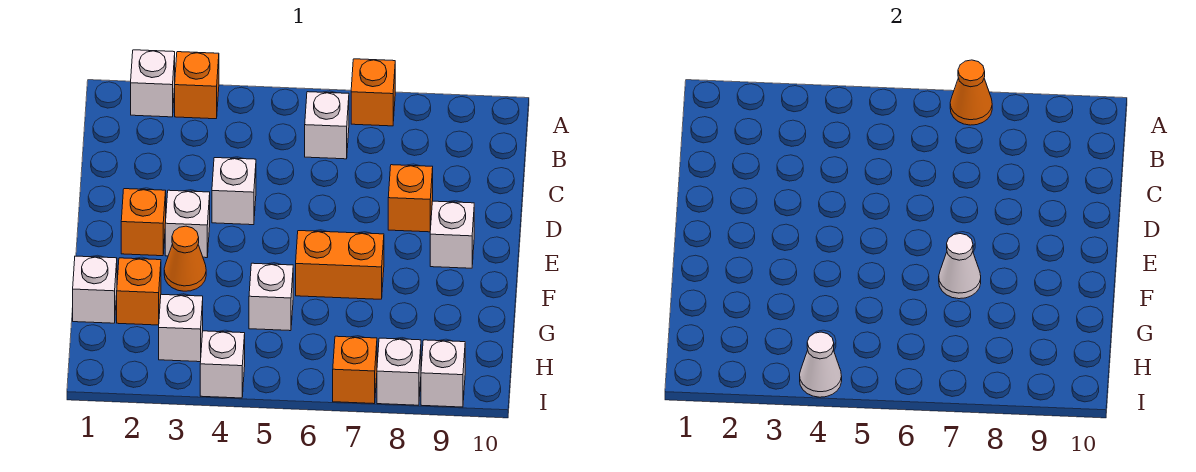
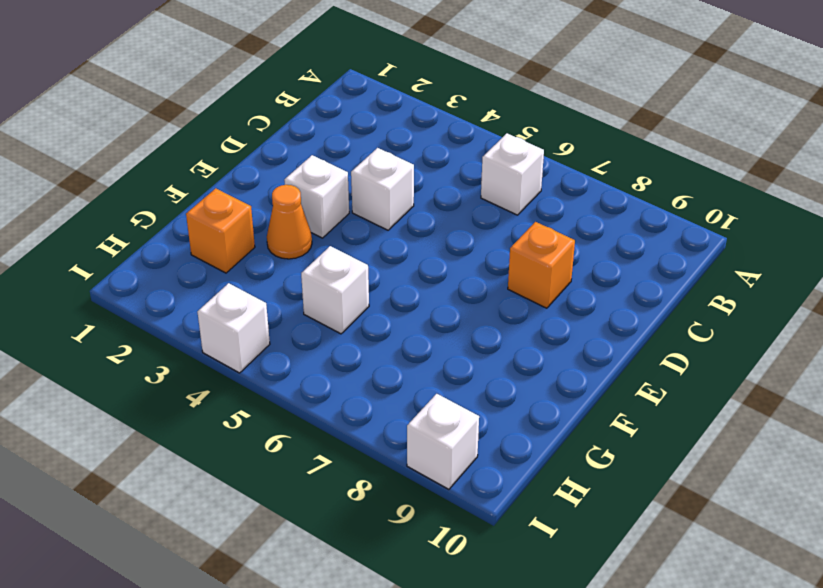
none -> white brick A2 level 1
none -> orange brick A3 level 1
none -> orange brick A7 level 1

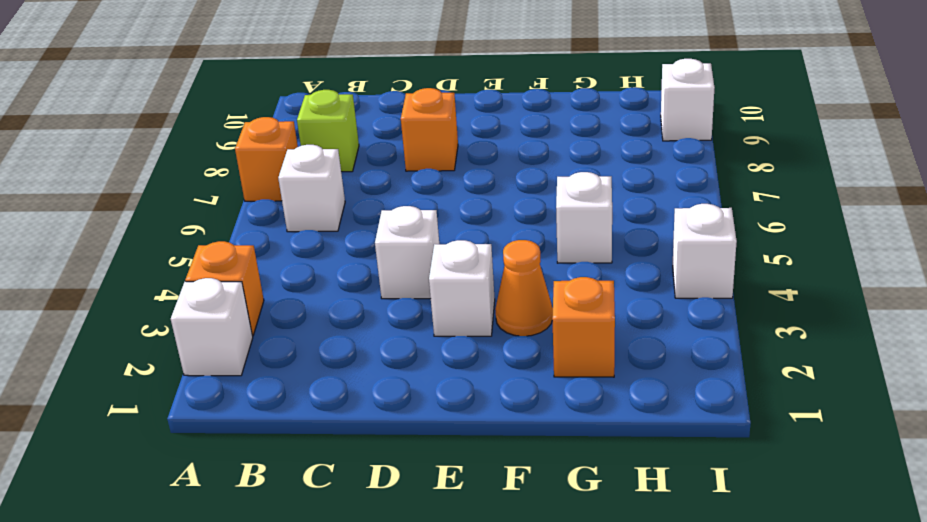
lime brick B8 level 1 -> none
none -> orange brick E2 level 1
none -> white brick E9 level 1
none -> orange brick F6:F7 level 1

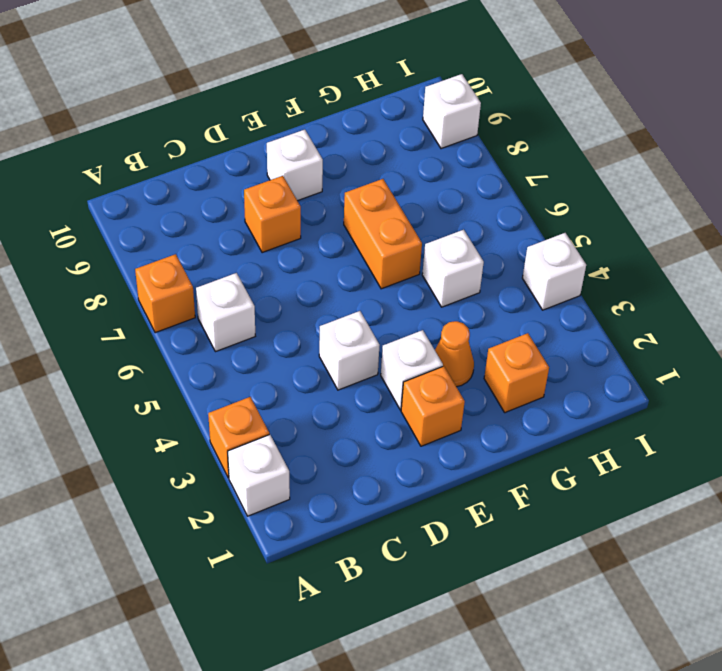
none -> white brick G1 level 1
none -> white brick H3 level 1
none -> orange brick I7 level 1

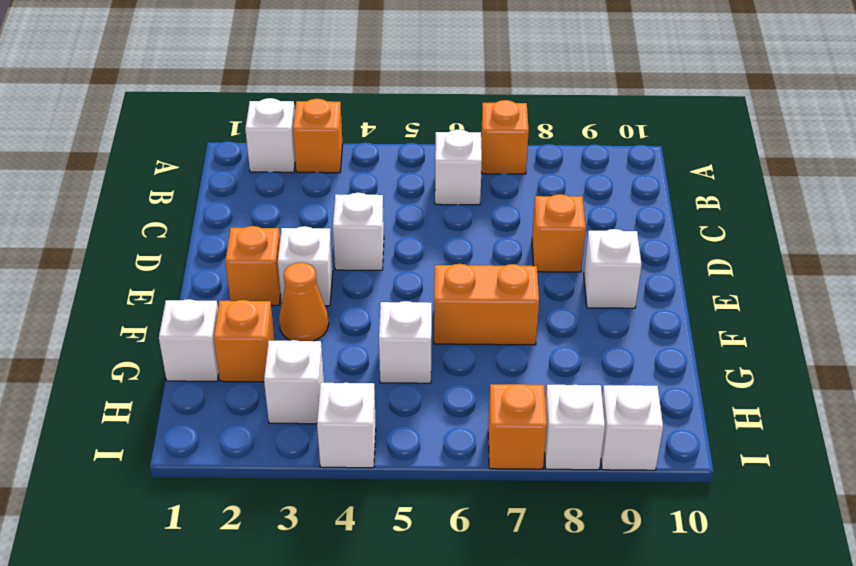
none -> orange cone A7 level 2
none -> white cone F7 level 2
none -> white cone I4 level 2

